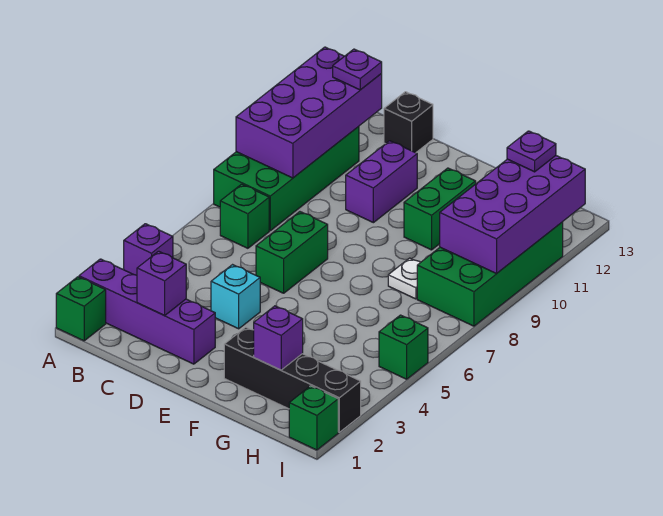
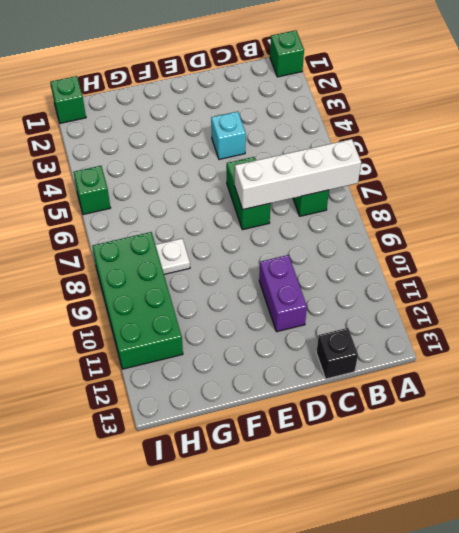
white brick A7:D7 level 2 -> none
none -> purple brick A2:D2 level 1
none -> purple brick A4 level 1
none -> green brick A8:B11 level 1

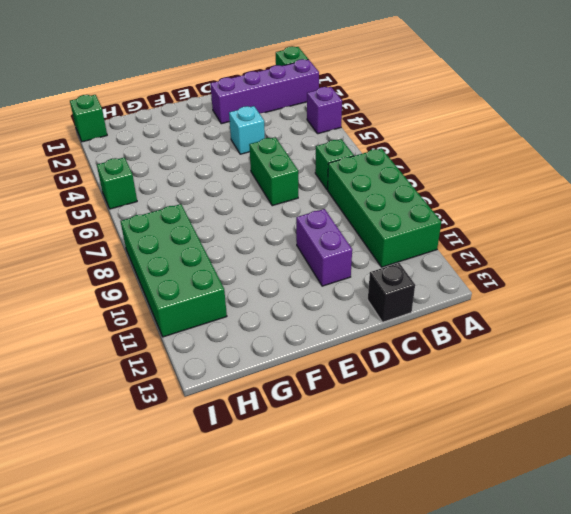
none -> black brick F2:I2 level 1
none -> green brick F10:F11 level 1
none -> white plate G8 level 1

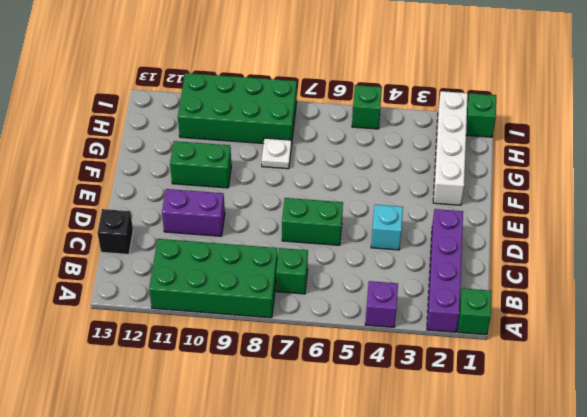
white brick F2:I2 level 1 -> black brick F2:I2 level 1
none -> purple brick A9:B12 level 2
none -> purple brick C2 level 2
none -> purple brick G2 level 2

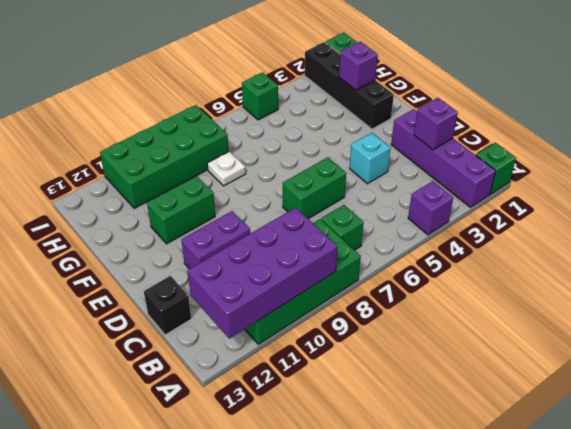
none -> purple brick H9:I12 level 2
none -> purple plate B12 level 3
none -> purple plate H12 level 3

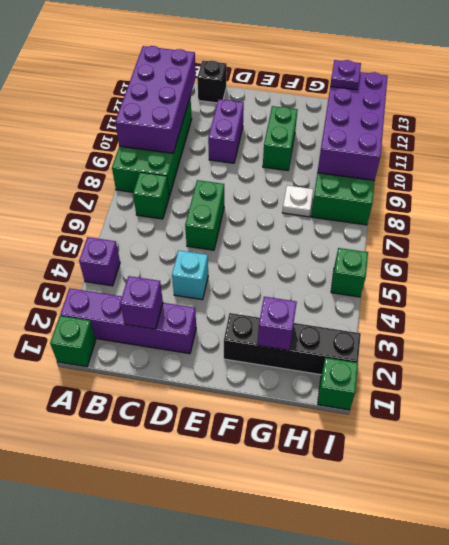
none -> purple plate B12 level 3

